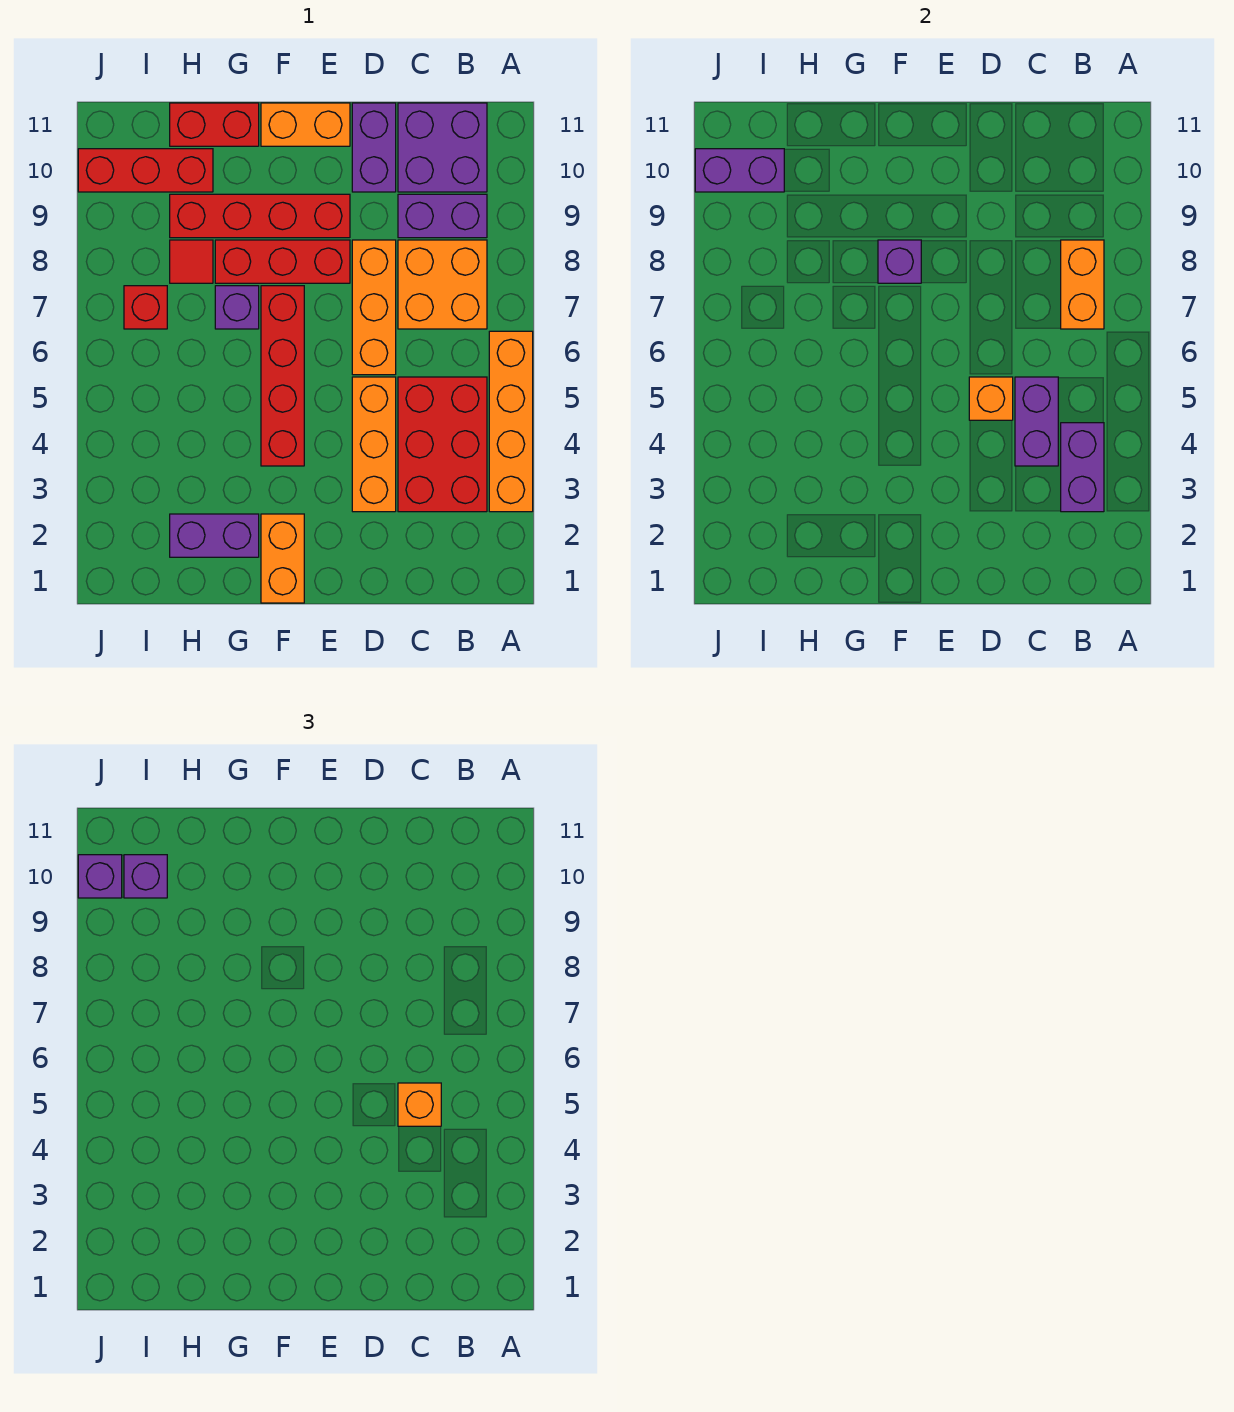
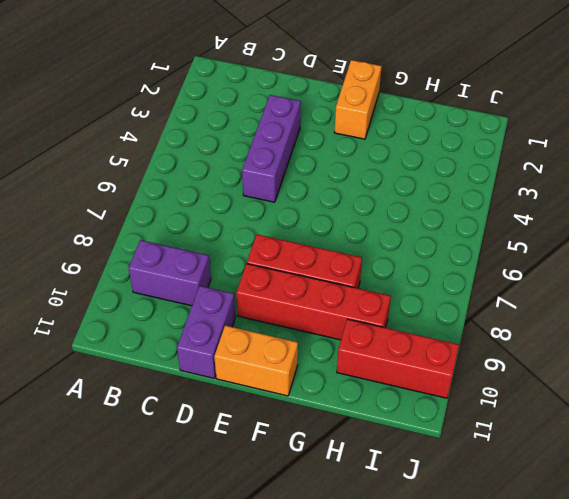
purple brick D3:D5 level 1 -> orange brick D3:D5 level 1
none -> orange brick A3:A6 level 1
none -> red brick B3:C5 level 1
none -> orange brick B7:C8 level 1

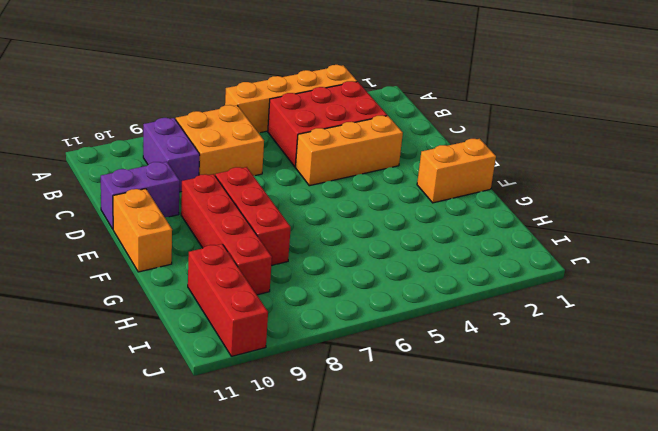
none -> purple brick B10:C11 level 1
none -> orange brick D6:D8 level 1
none -> red brick F4:F7 level 1

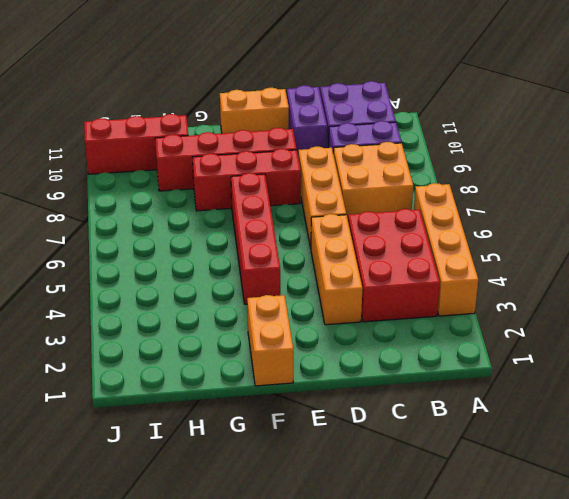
none -> purple brick G2:H2 level 1
none -> purple brick G7 level 1
none -> red brick G11:H11 level 1

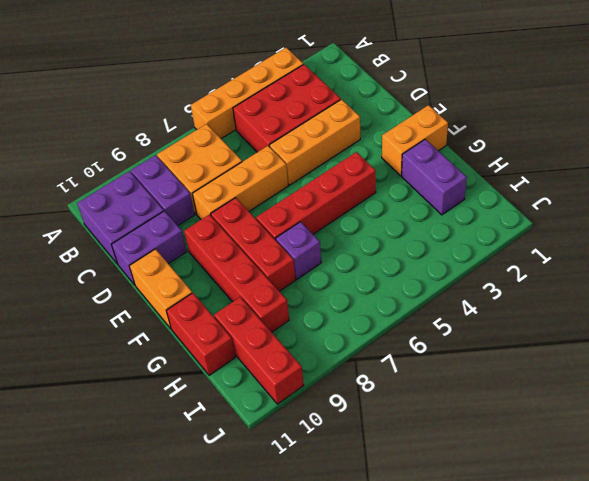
none -> red tile H8 level 1
none -> red brick I7 level 1
none -> purple brick B3:B4 level 2

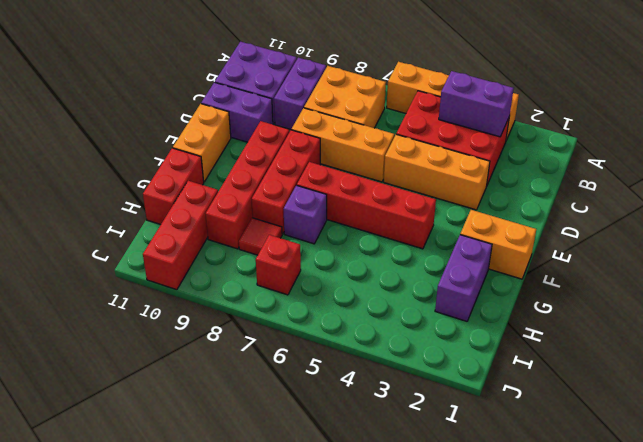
none -> orange brick B7:B8 level 2
none -> purple brick C4:C5 level 2
none -> orange brick D5 level 2

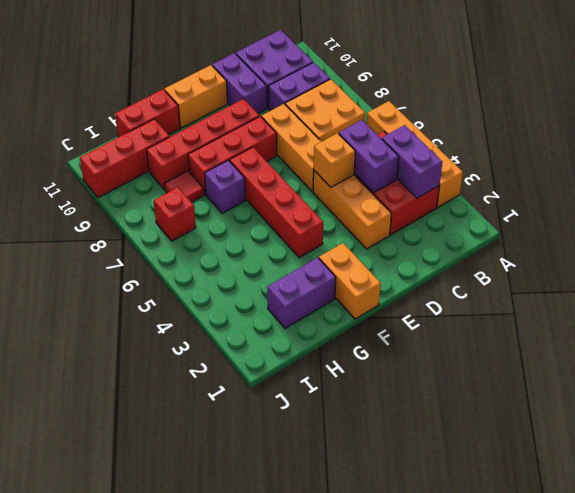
none -> orange brick B7:B8 level 2
none -> purple brick F8 level 2
none -> purple brick I10:J10 level 2

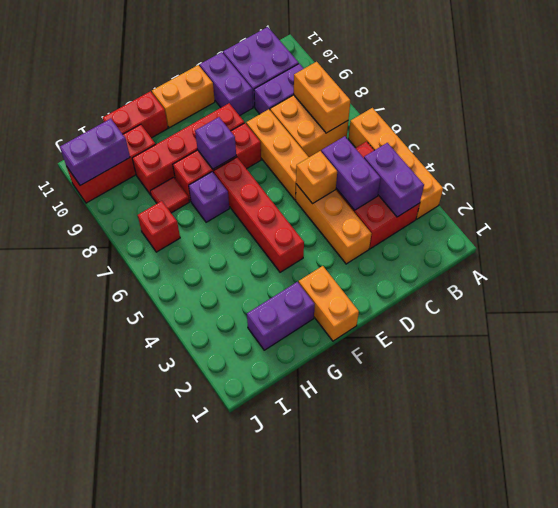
none -> orange brick C5 level 3
none -> purple brick I10 level 3
none -> purple brick J10 level 3

